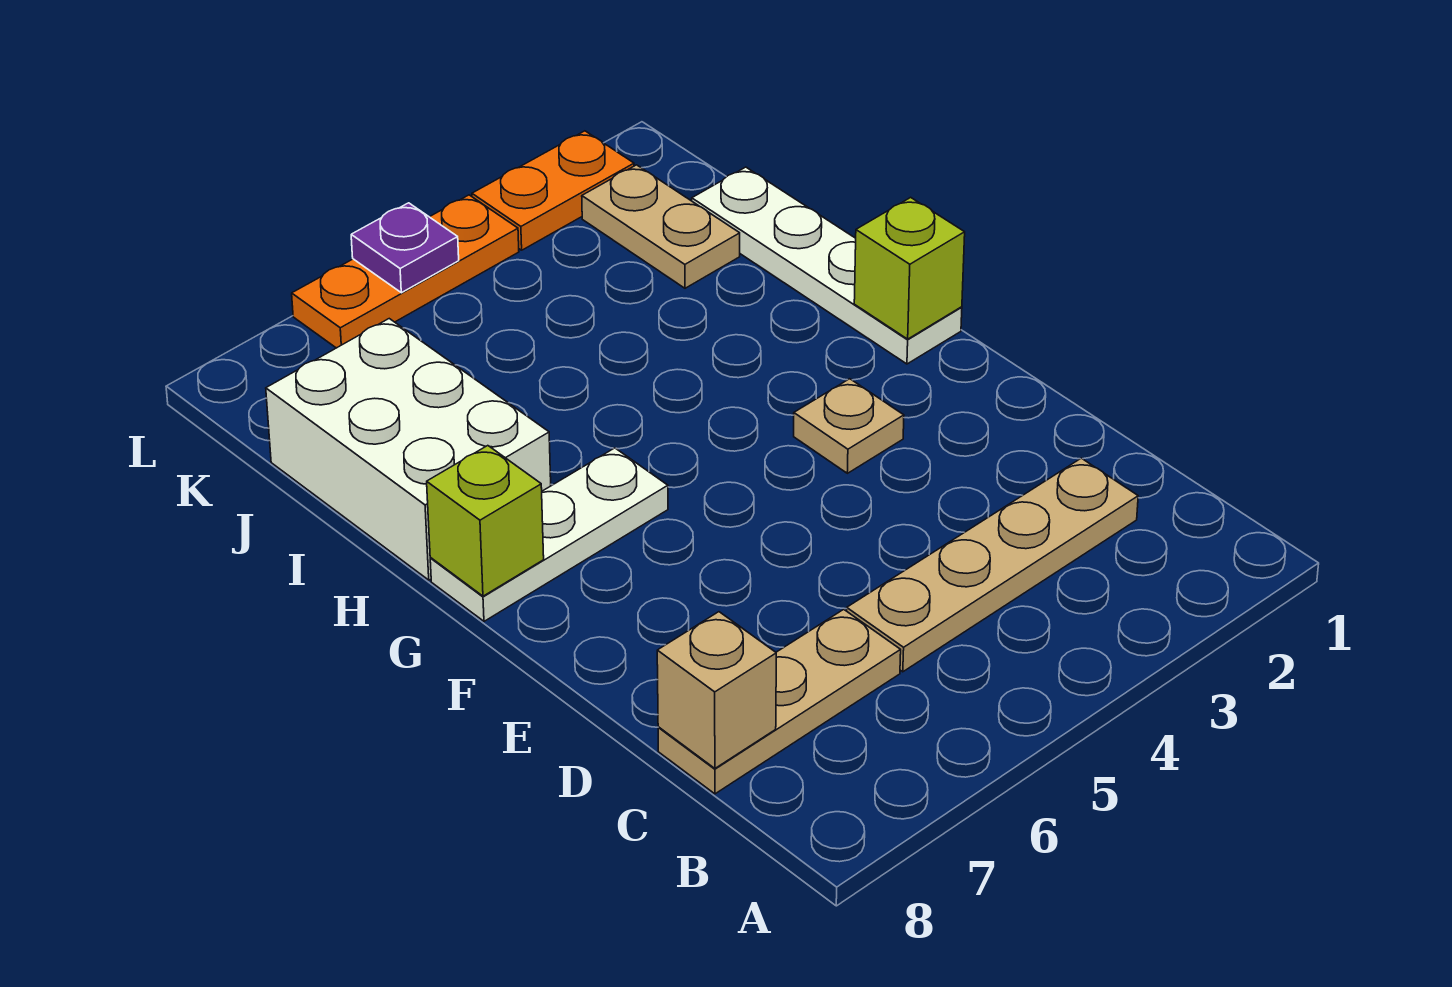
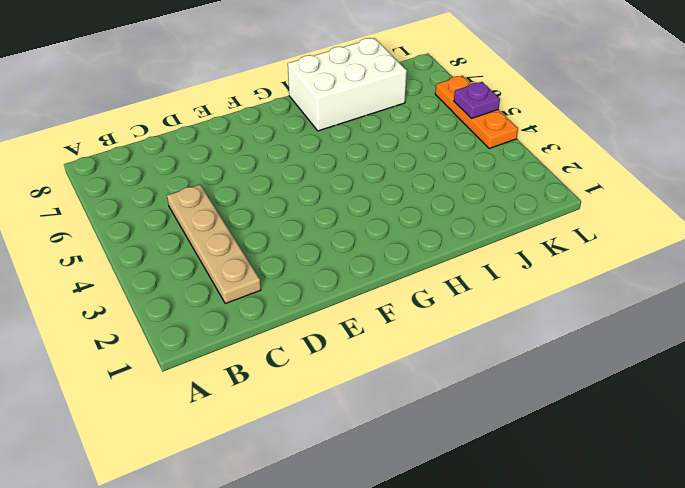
none -> tan plate C6:C8 level 1
none -> tan plate F3 level 1
none -> white plate G1:J1 level 1

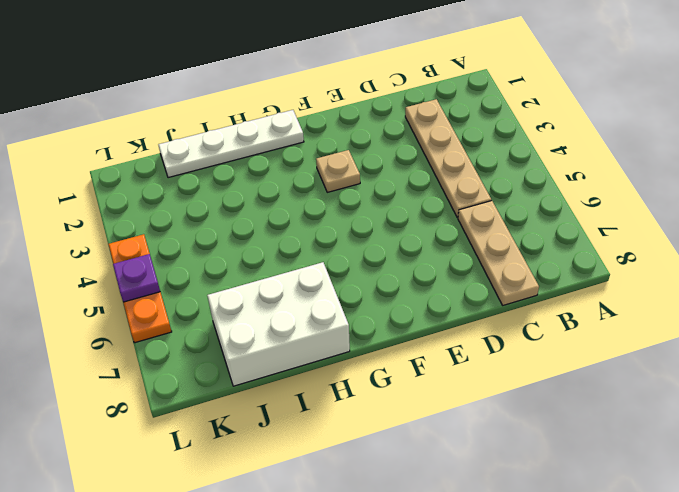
none -> white plate G6:G8 level 1
none -> tan plate J2:K2 level 1
none -> orange plate L2:L3 level 1

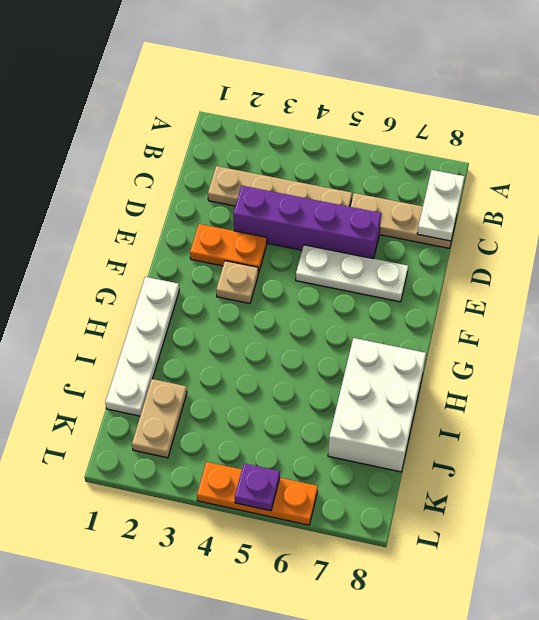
white plate B8:C8 level 2 -> tan brick C8 level 2
purple brick D3:D6 level 1 -> none
orange plate E2:E3 level 1 -> orange plate L2:L3 level 1
white plate E5:E7 level 1 -> white plate G6:G8 level 1
none -> lime brick G1 level 2
none -> lime brick G8 level 2

